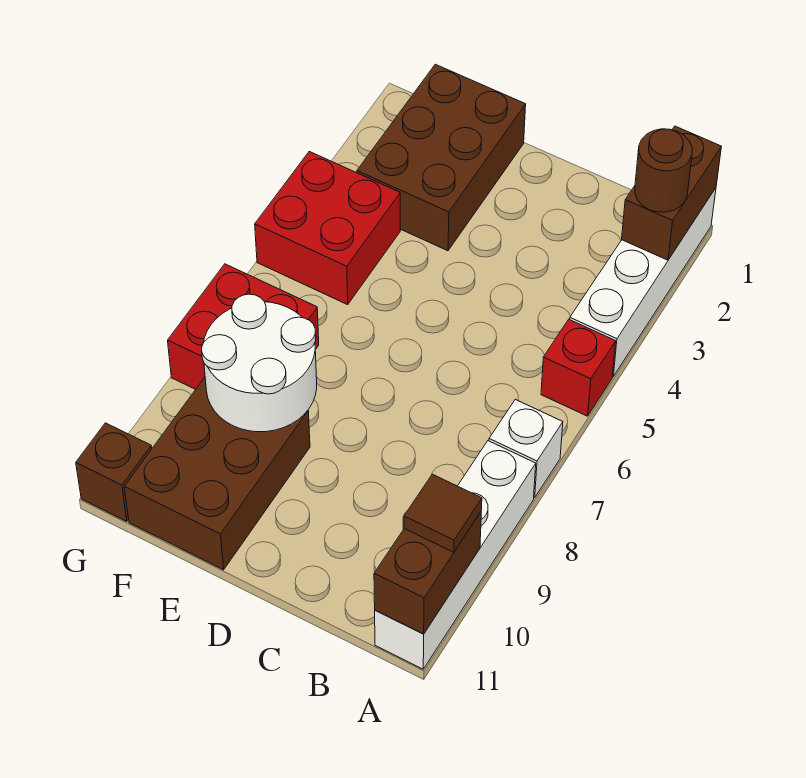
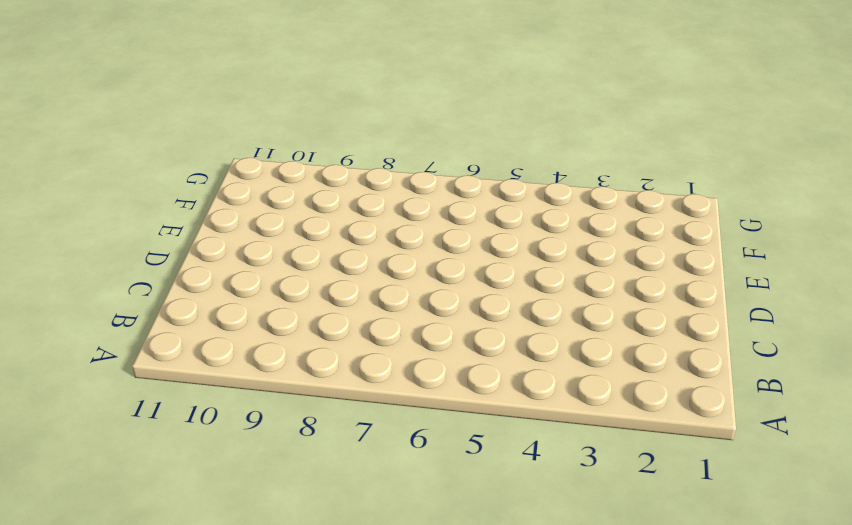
none -> white brick A1:A4 level 1
none -> red brick A5 level 1
none -> white brick A7 level 1

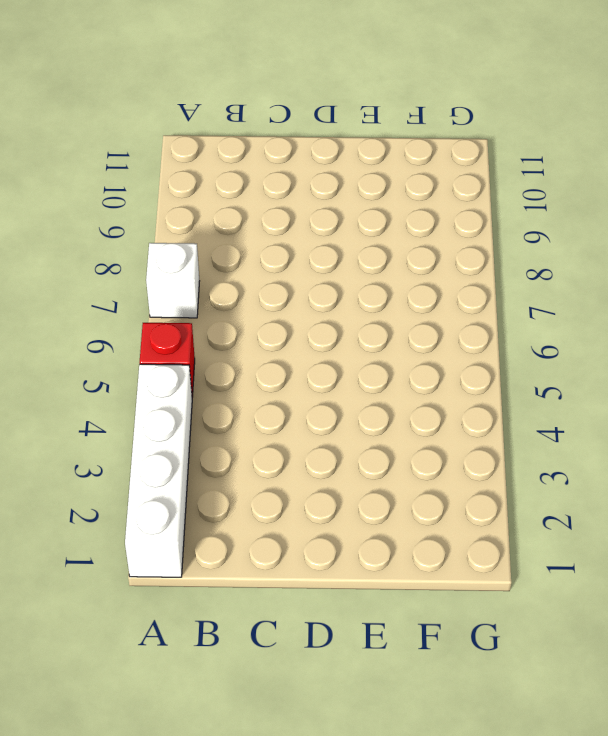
none -> white brick A8:A11 level 1
none -> brown brick E1:F3 level 1
none -> brown brick E9:F11 level 1

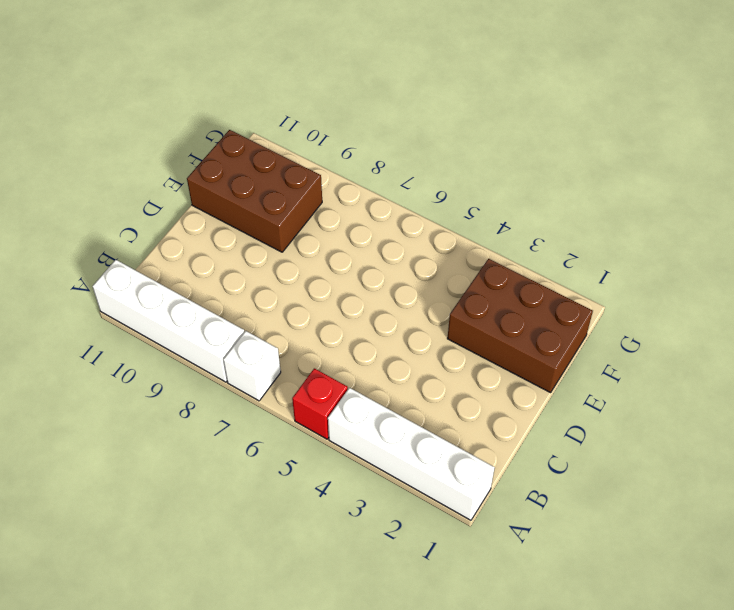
none -> red brick F4:G5 level 1
none -> red brick F7:G8 level 1
none -> brown brick G11 level 1

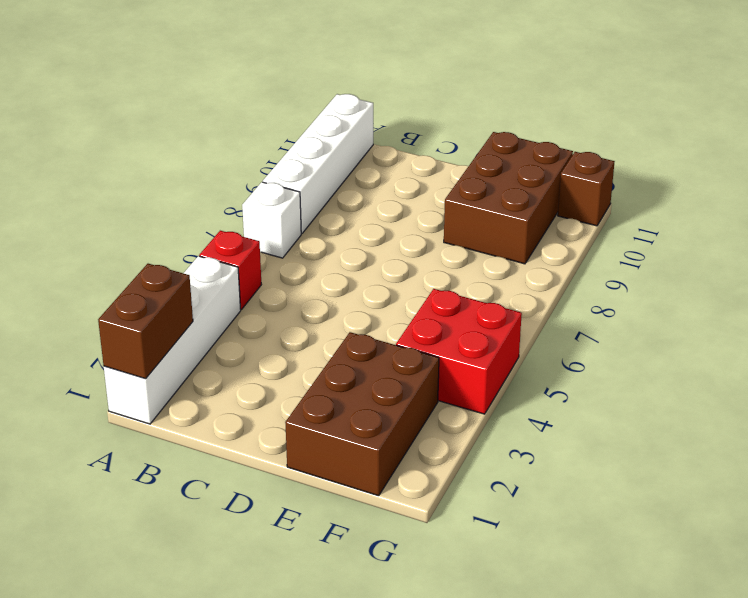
none -> red brick F7:G8 level 1
none -> brown brick A10:A11 level 2
none -> white round brick E8:F9 level 2

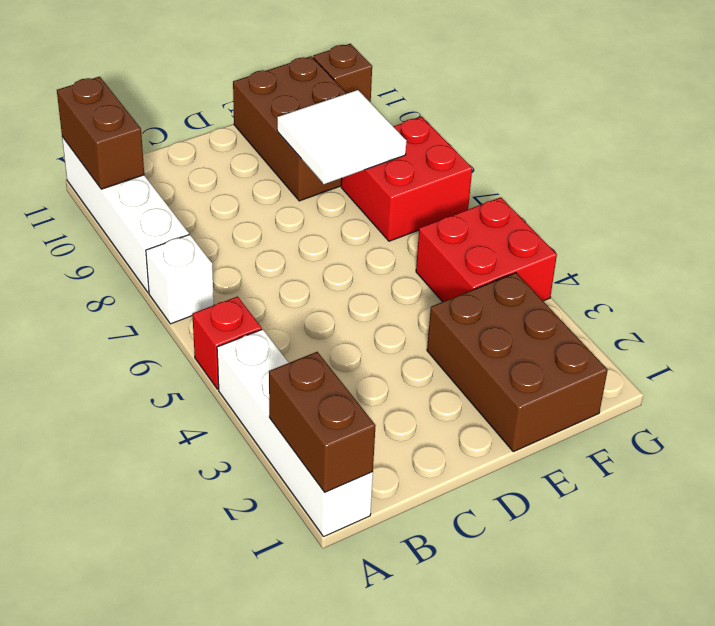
white tile E8:F9 level 2 -> white round brick E8:F9 level 2
none -> brown round brick A2 level 3
none -> brown tile A10 level 3

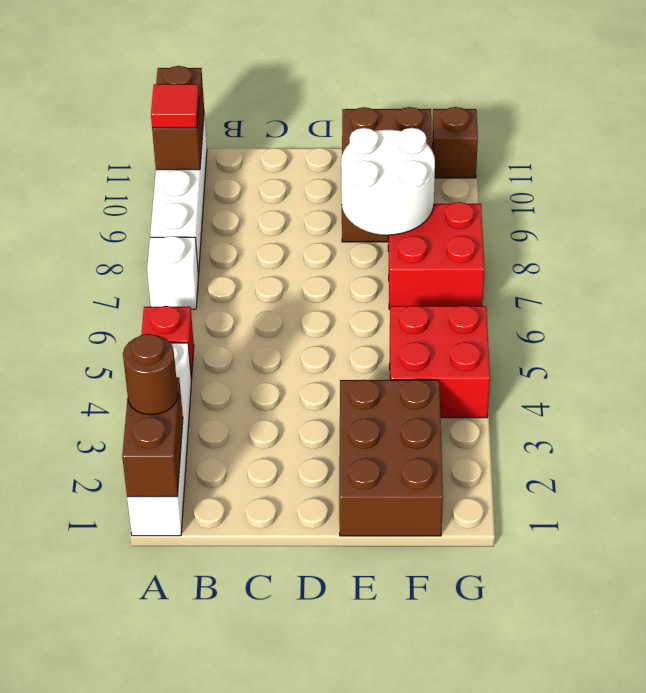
red tile A10 level 3 -> brown tile A10 level 3

